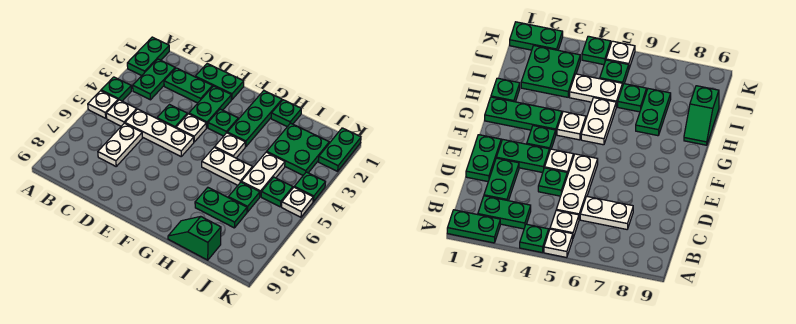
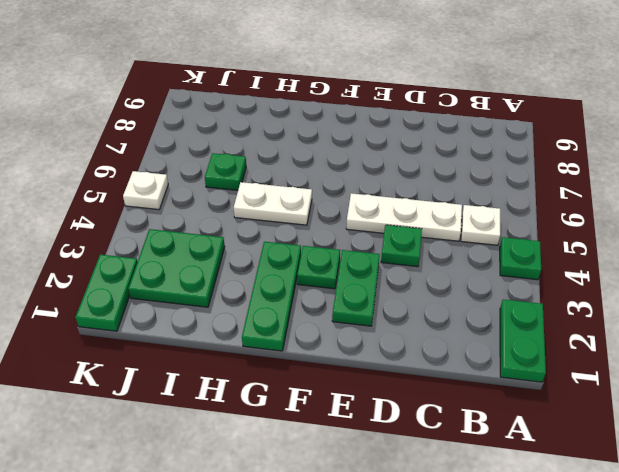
none -> white plate A5 level 1
none -> green plate B2:B3 level 1
none -> green plate C2:D2 level 1

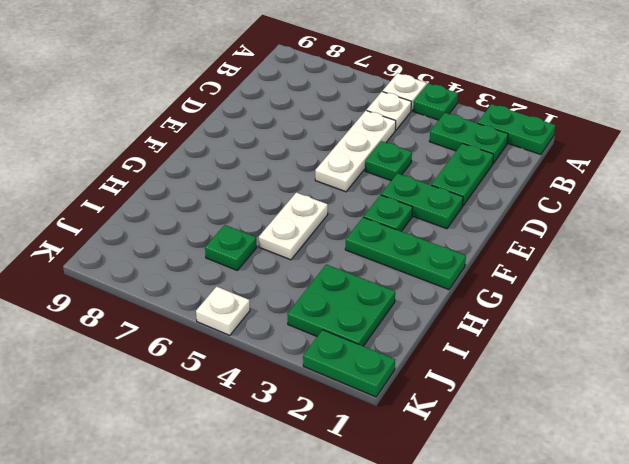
none -> white plate C6:C7 level 1
none -> green plate D1:E1 level 1
none -> white plate E4 level 1

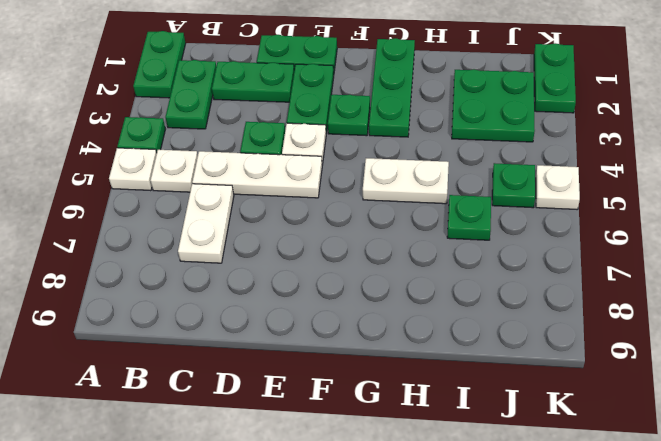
none -> white plate G4 level 1
none -> green plate H1 level 1
none -> green plate H7:I7 level 1

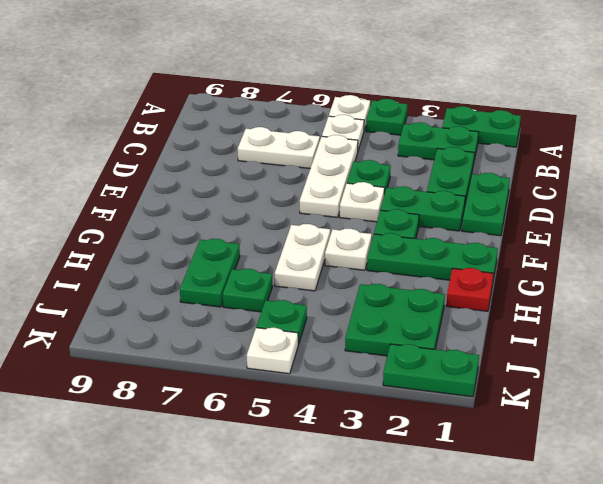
red plate H1 level 1 -> green plate H1 level 1
none -> green slope H9:I9 level 1 top I
none -> white plate I4:I5 level 1
none -> green plate K4 level 1

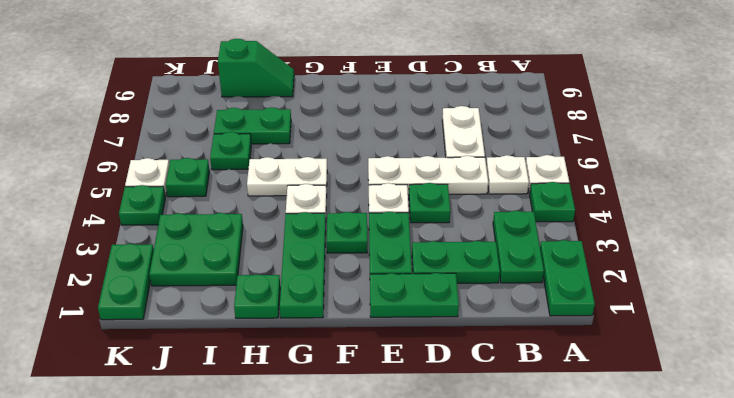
none -> white plate I4:I5 level 1

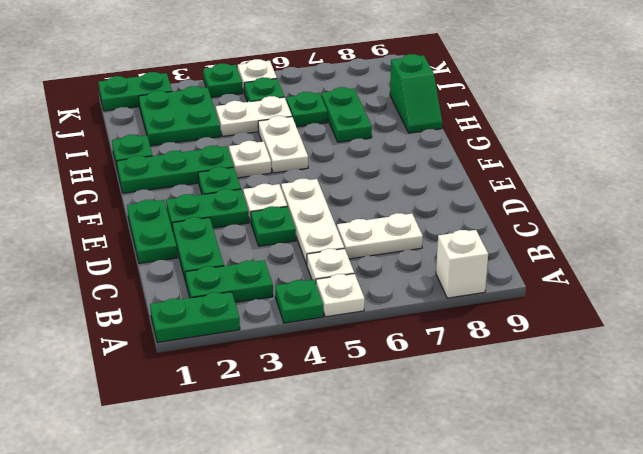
white brick A8 level 1 -> none

